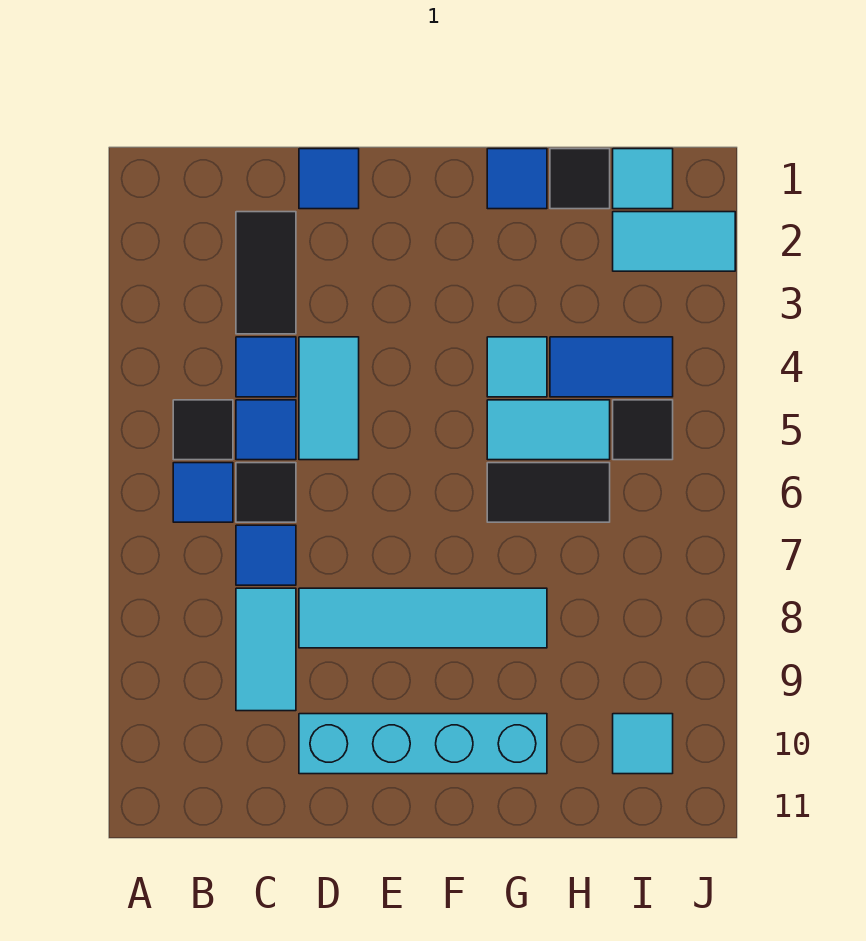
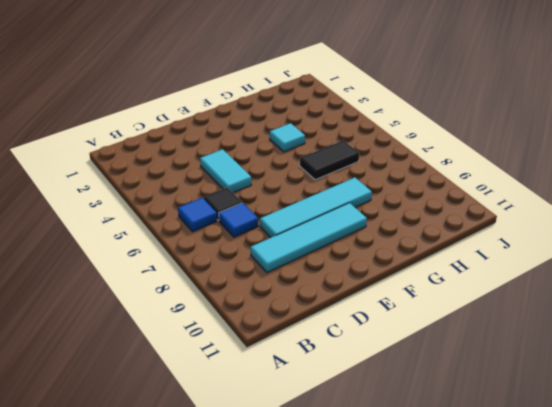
cyan tile C9:F9 level 1 -> cyan tile C8:C9 level 1
none -> black tile B5 level 1
none -> black tile C2:C3 level 1
none -> blue tile C4 level 1

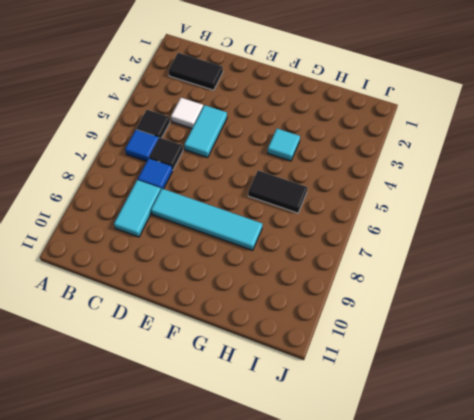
black tile B2:C2 level 1 -> black tile C2:C3 level 1
white tile C4 level 1 -> blue tile C4 level 1
none -> blue tile C5 level 1
none -> blue tile D1 level 1
none -> cyan brick D10:G10 level 1

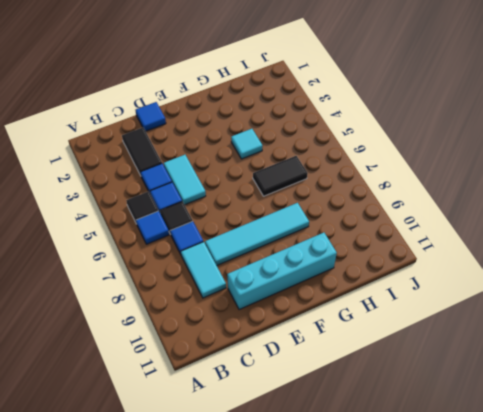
none -> blue tile G1 level 1
none -> cyan tile G5:H5 level 1
none -> black tile H1 level 1

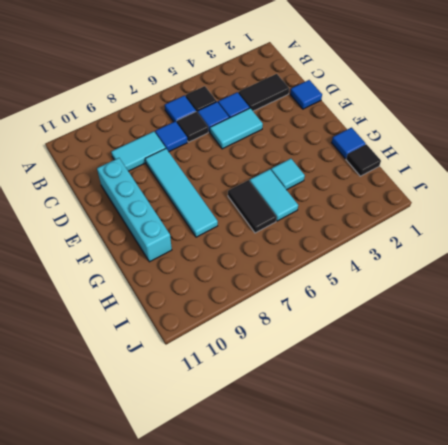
none -> blue tile H4:I4 level 1
none -> cyan tile I1 level 1
none -> cyan tile I2:J2 level 1

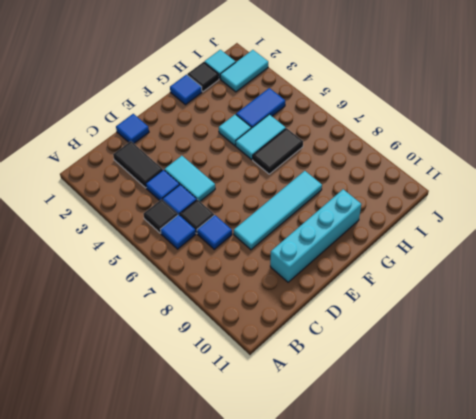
none -> cyan tile C8:C9 level 1
none -> black tile I5 level 1
none -> cyan tile I10 level 1

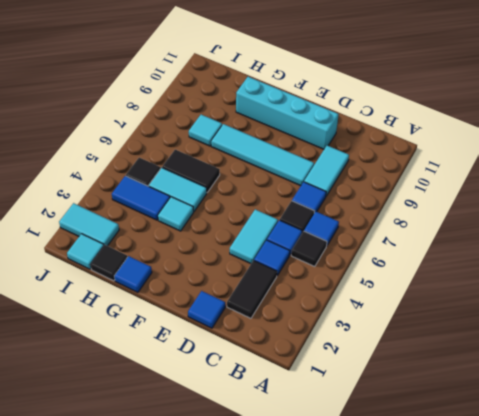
cyan tile H8 level 1 -> cyan tile I10 level 1

